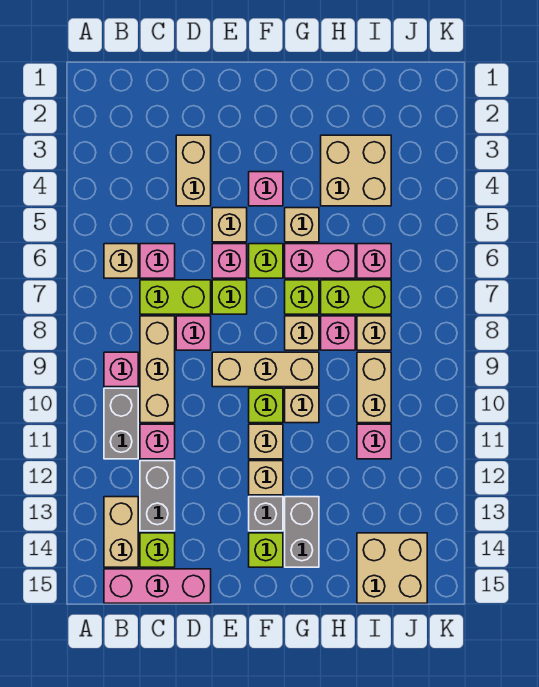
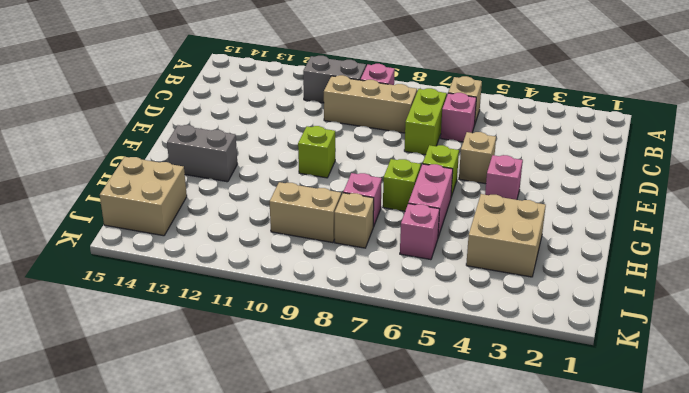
none -> tan brick B13:B14 level 1
none -> pink brick B15:D15 level 1
none -> pink brick C11 level 1
none -> grey brick C12:C13 level 1

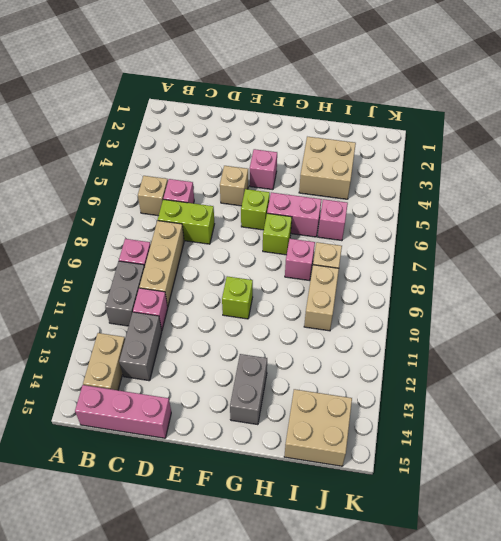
none -> lime brick C14 level 1
none -> tan brick D3:D4 level 1
none -> pink brick D8 level 1
none -> pink brick E6 level 1

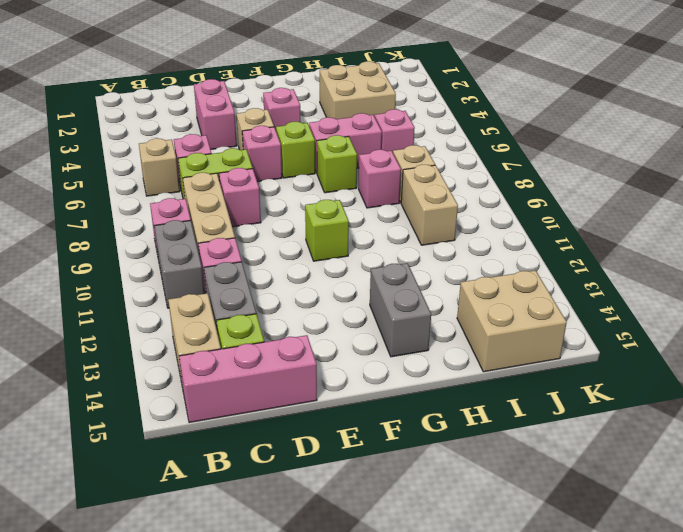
pink brick D3:D4 level 1 -> tan brick D3:D4 level 1
none -> lime brick E7 level 1
none -> tan brick E9:G9 level 1
none -> tan brick F11 level 1
none -> tan brick F12 level 1

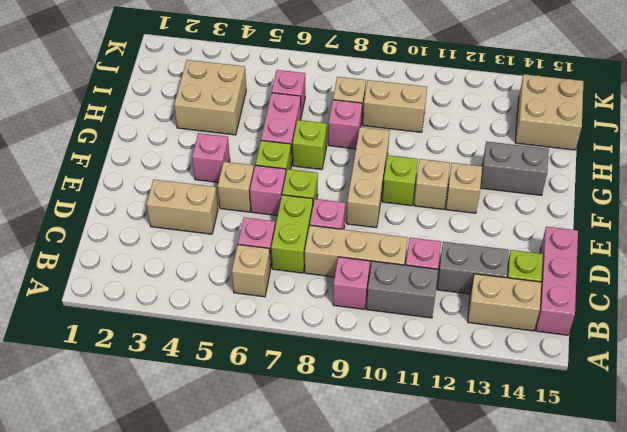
none -> grey brick F13 level 1
none -> lime brick F14 level 1
none -> tan brick G5 level 1
none -> tan brick G8 level 1

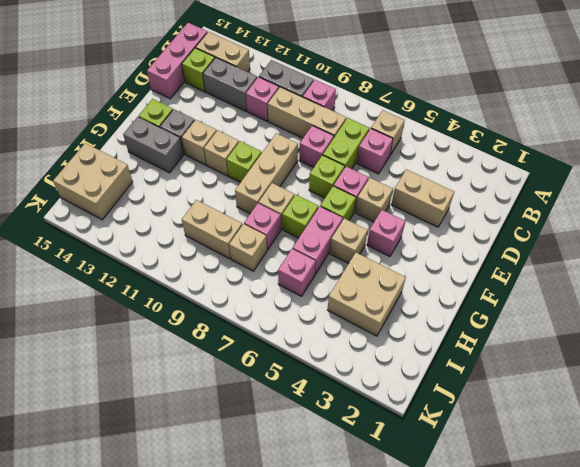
none -> tan brick G10 level 1
none -> lime brick H7:I7 level 1
none -> pink brick I11 level 1

